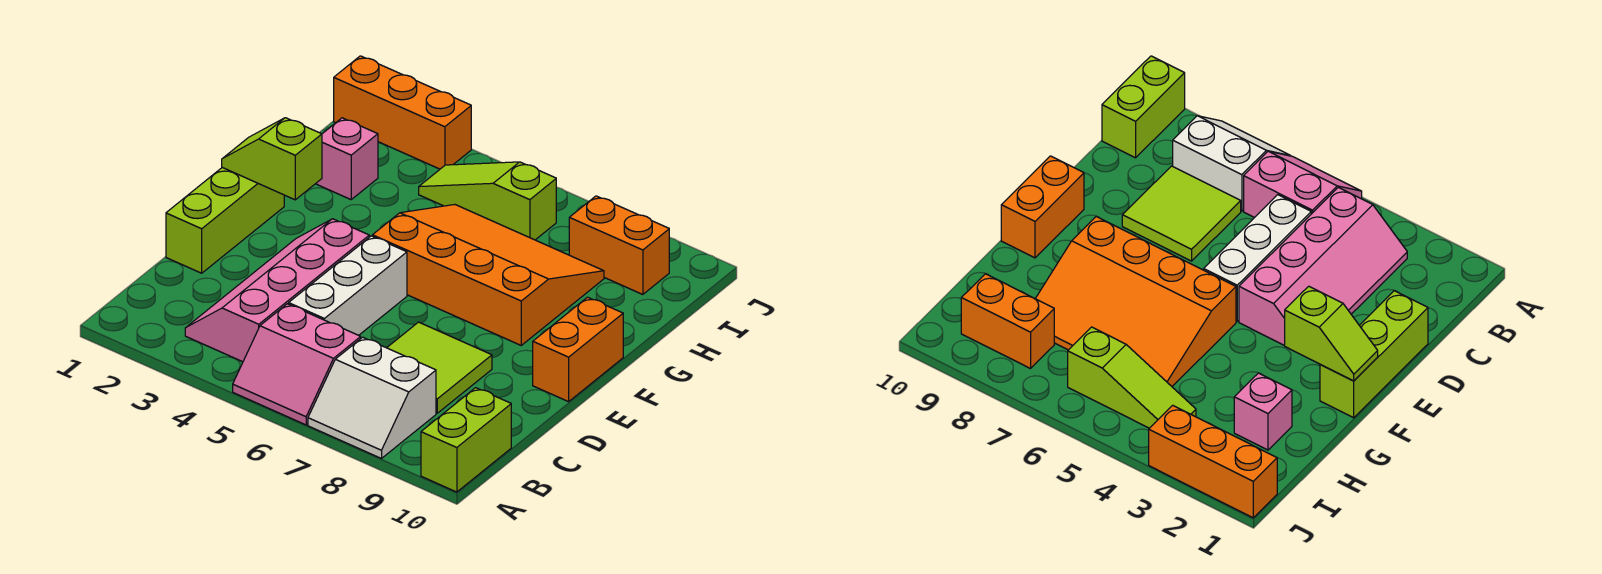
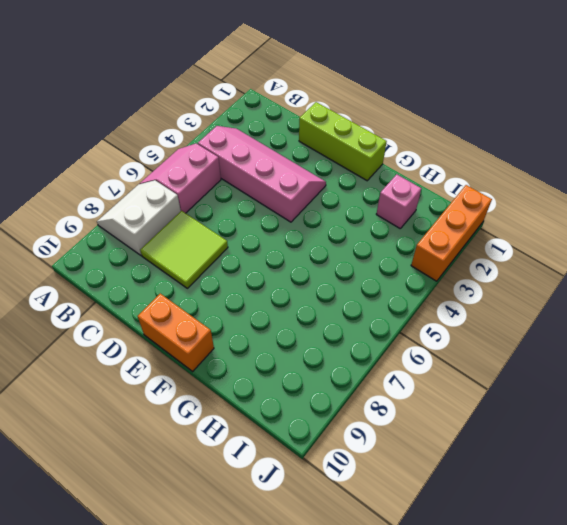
none -> lime brick A10:B10 level 1
none -> white brick C5:E5 level 1
none -> orange slope F5:H8 level 1 top F

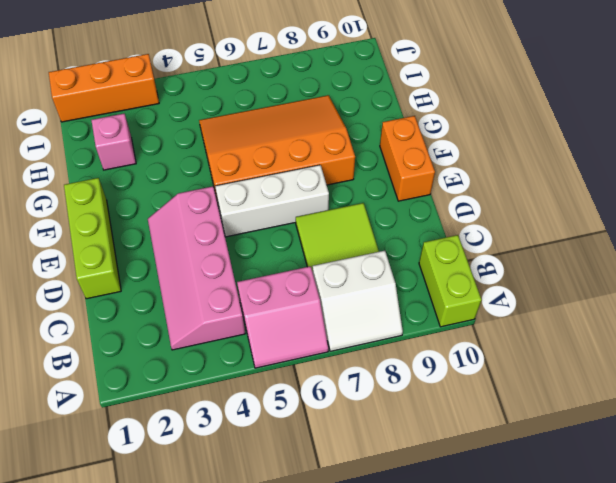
white brick E5:E7 level 1 -> white brick C5:E5 level 1
none -> lime slope I4:I6 level 1 top 6
none -> orange brick I8:I9 level 1
none -> lime slope F1:F2 level 2 top 2

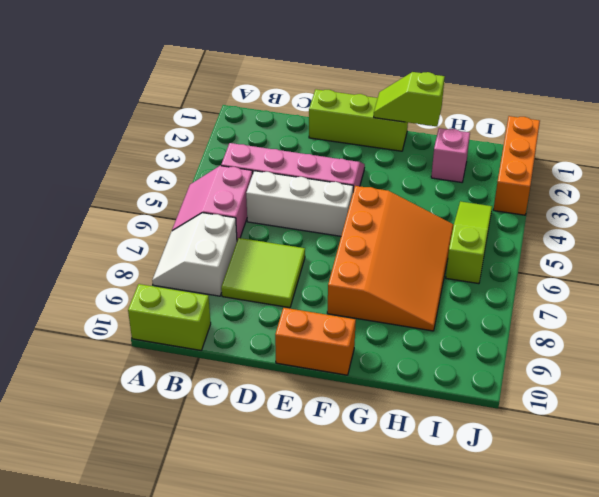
lime slope F1:G1 level 2 top G -> lime slope F1:F2 level 2 top 2
none -> orange brick I8:I9 level 1

